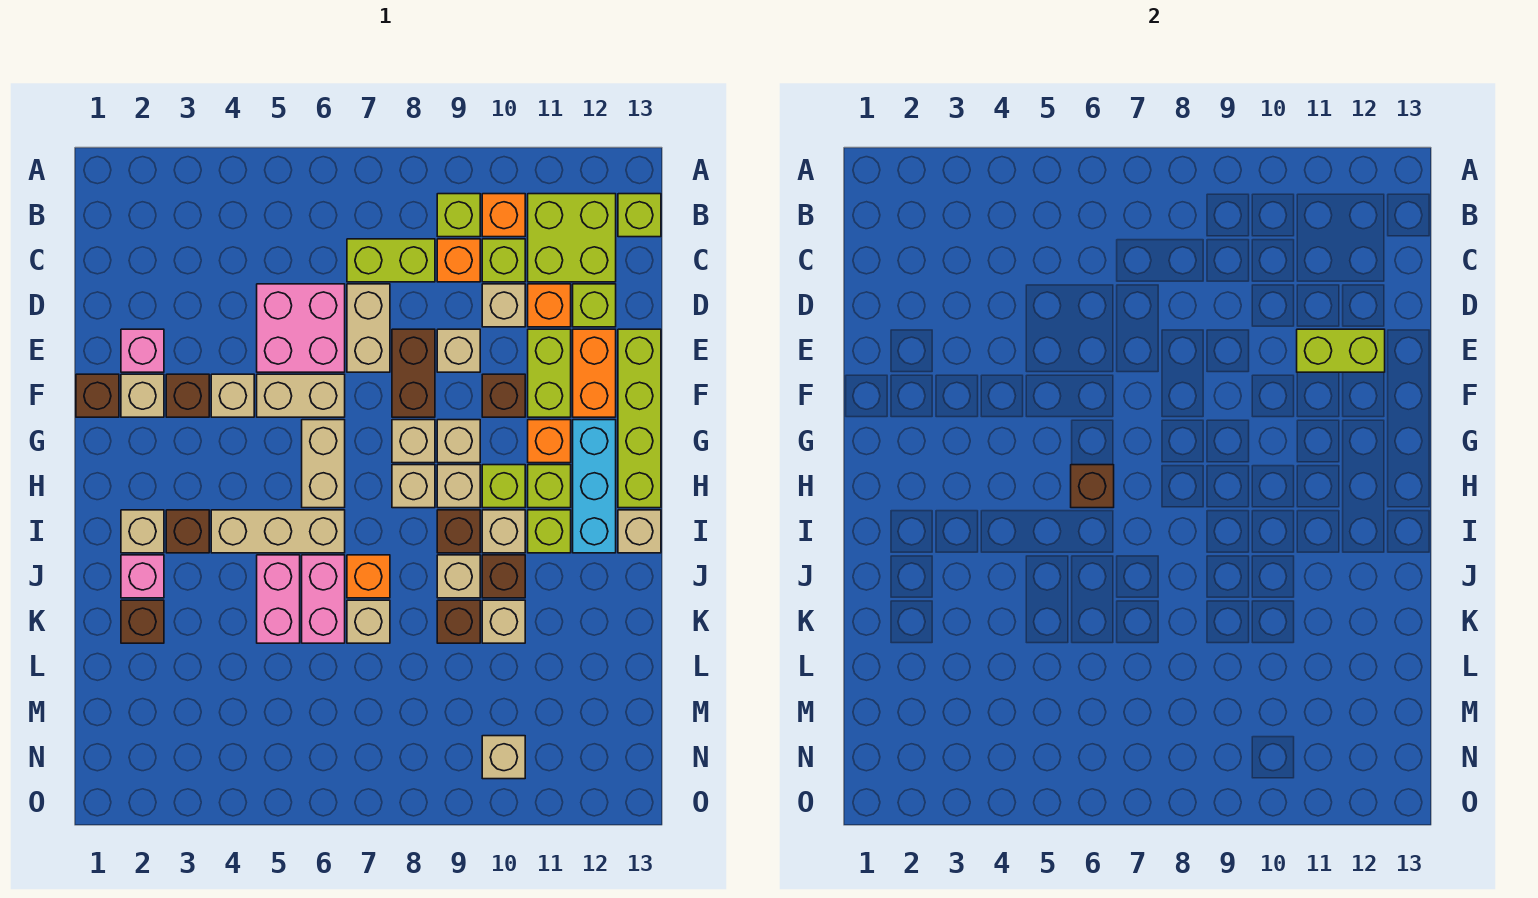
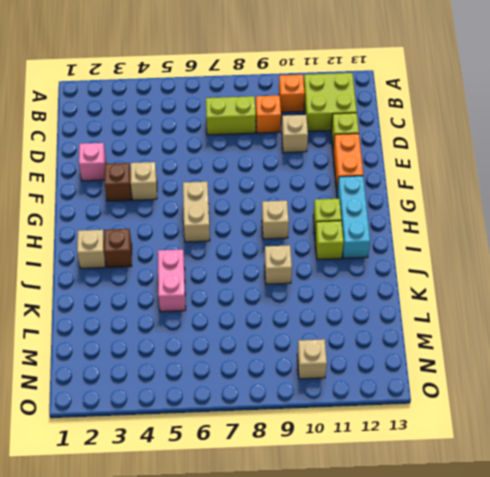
none -> lime brick B9 level 1
none -> lime brick B13 level 1
none -> lime brick C10 level 1
none -> pink brick D5:E6 level 1

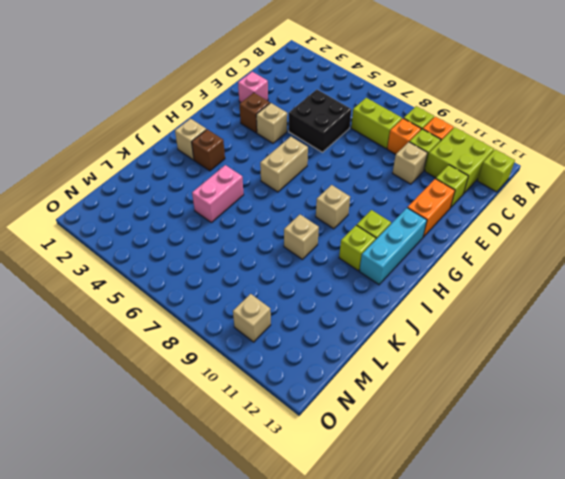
black brick D5:E6 level 1 -> pink brick D5:E6 level 1
none -> tan brick D7:E7 level 1
none -> orange brick D11 level 1
none -> brown brick E8:F8 level 1
none -> tan brick E9 level 1

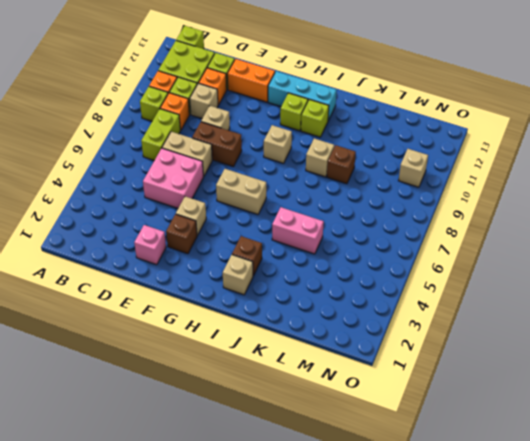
none -> lime brick E11:F11 level 1
none -> lime brick E13:H13 level 1
none -> brown brick F1 level 1
none -> tan brick F2 level 1

